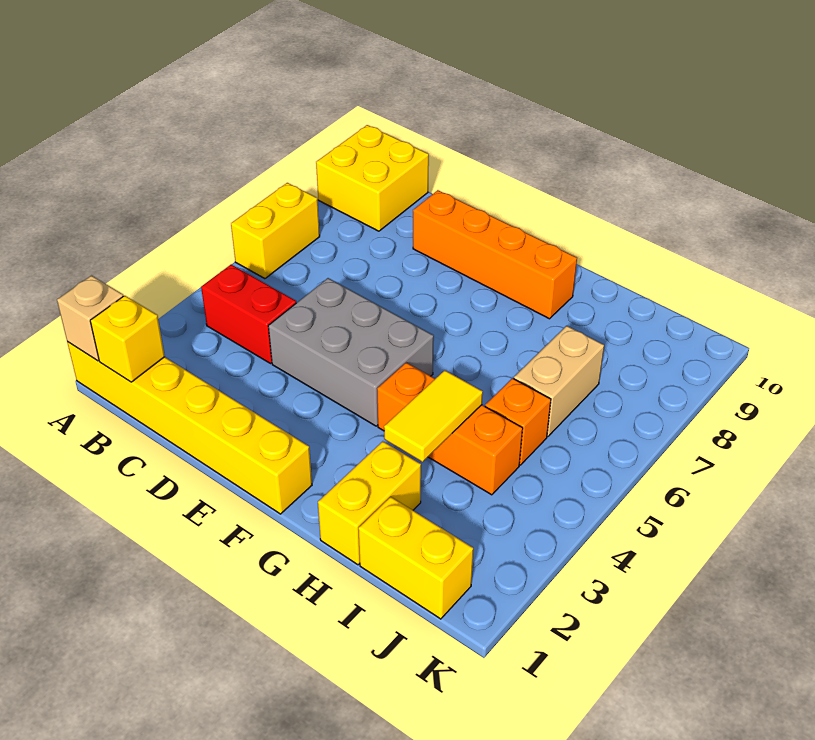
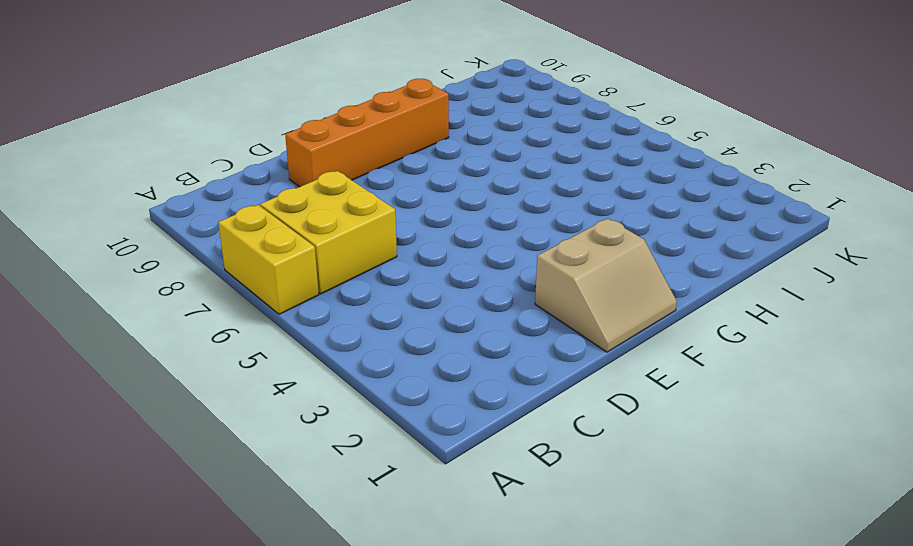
yellow brick B6:C7 level 1 -> yellow brick A9:B10 level 1
tan slope E1:F2 level 1 top 2 -> yellow brick A1:F1 level 1
none -> red brick B4:C4 level 1
none -> grey brick D4:F5 level 1
none -> orange brick G4:I4 level 1

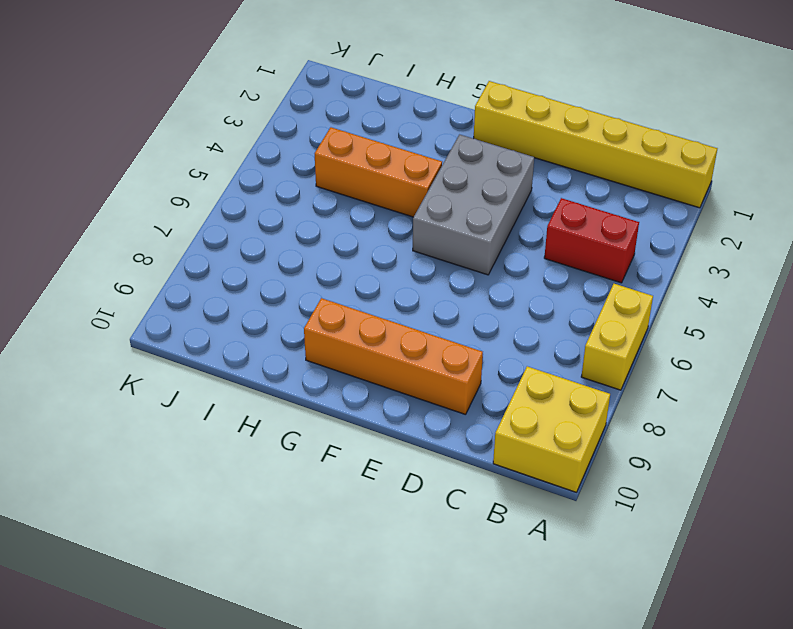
grey brick E3:F5 level 1 -> grey brick D4:F5 level 1
none -> yellow brick H1:H2 level 1
none -> yellow brick I1:J1 level 1
none -> orange brick I5 level 1

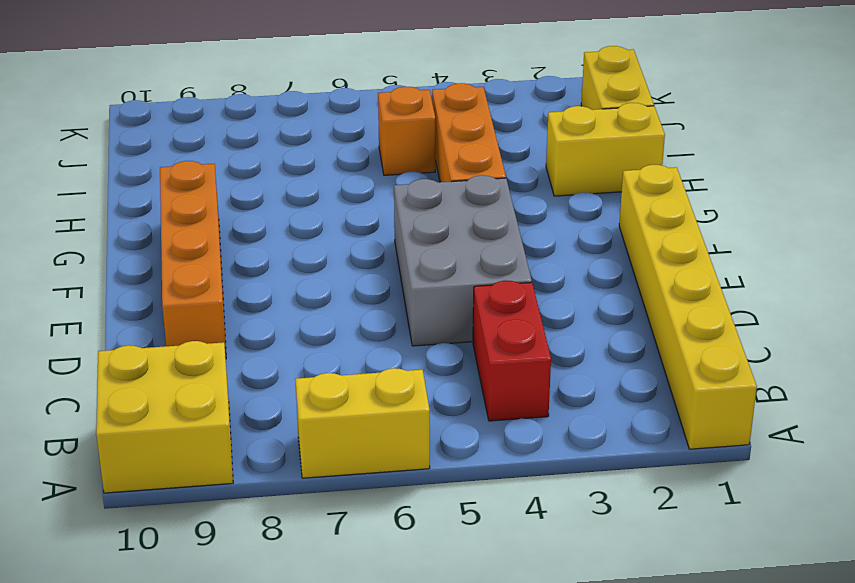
none -> tan brick I6:I7 level 1
none -> tan brick A1 level 2
none -> yellow brick B1 level 2

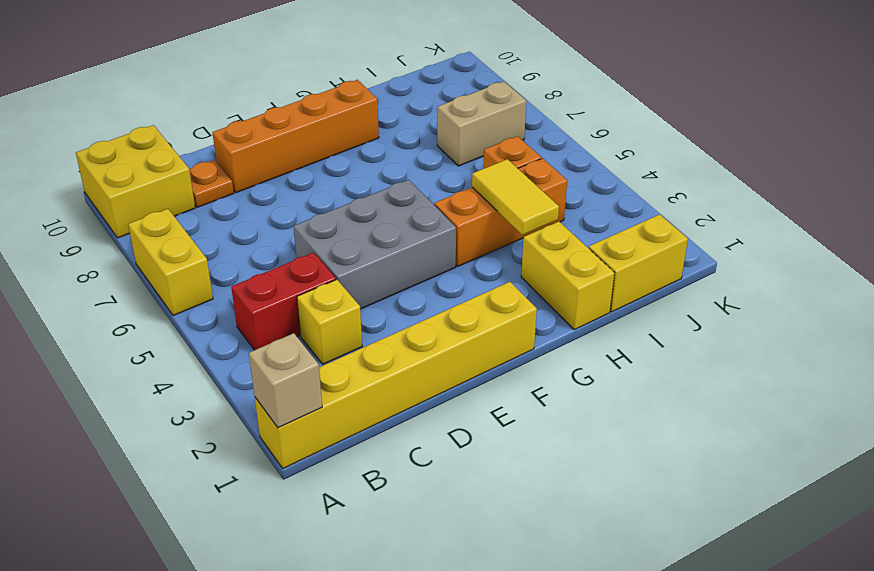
yellow brick C3 level 1 -> yellow brick B1 level 2
orange plate C9 level 1 -> none
tan brick I7:J7 level 1 -> tan brick I6:I7 level 1

